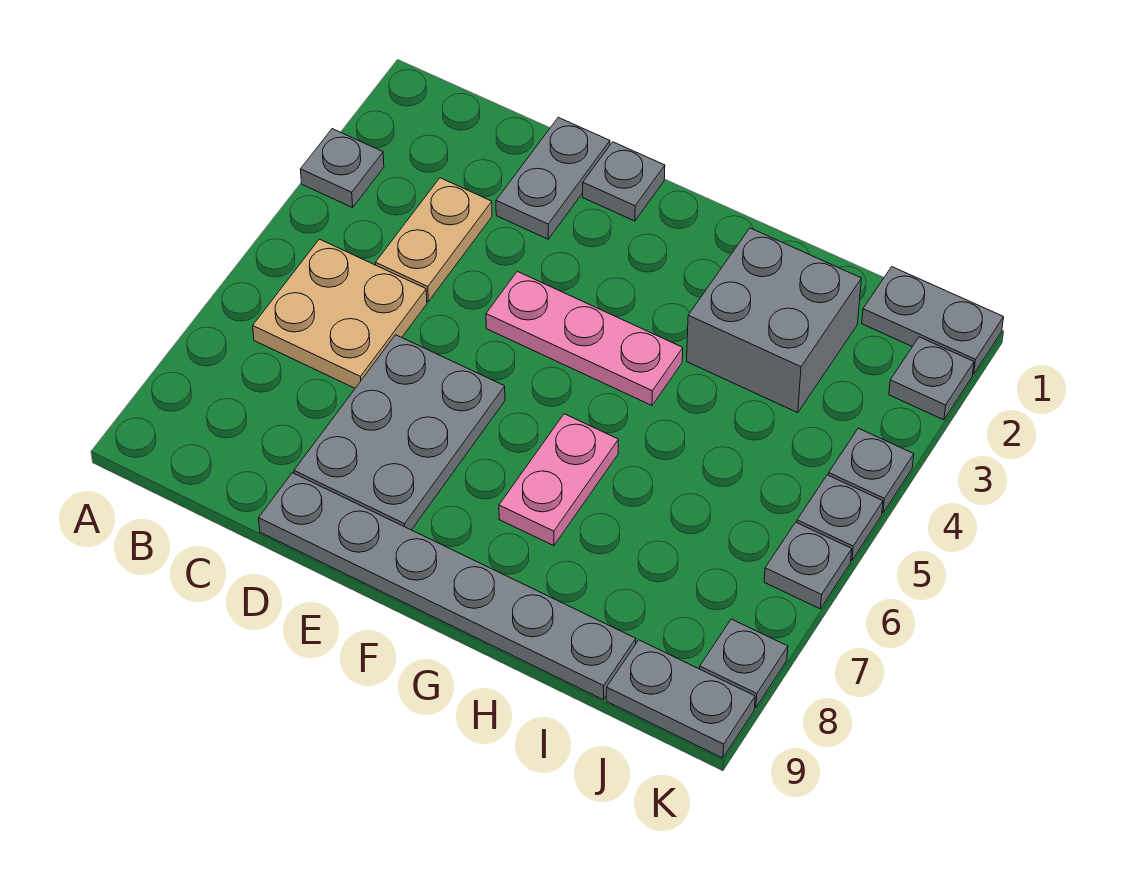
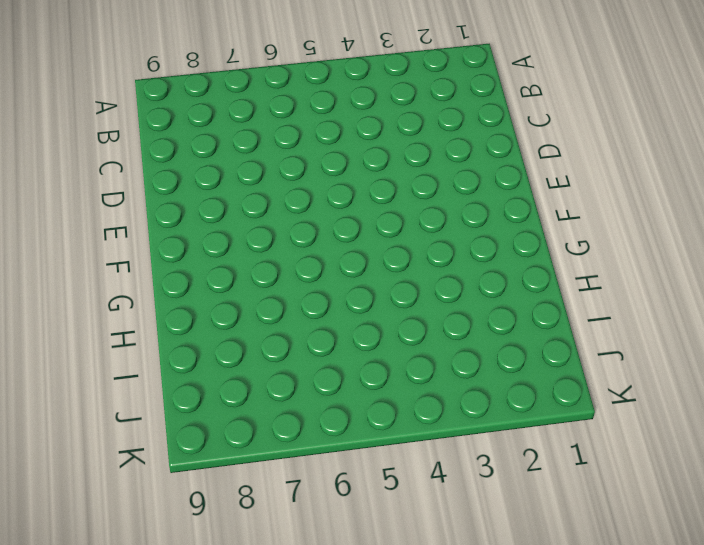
none -> grey plate A3 level 1
none -> tan plate B5:C6 level 1
none -> tan plate C3:C4 level 1

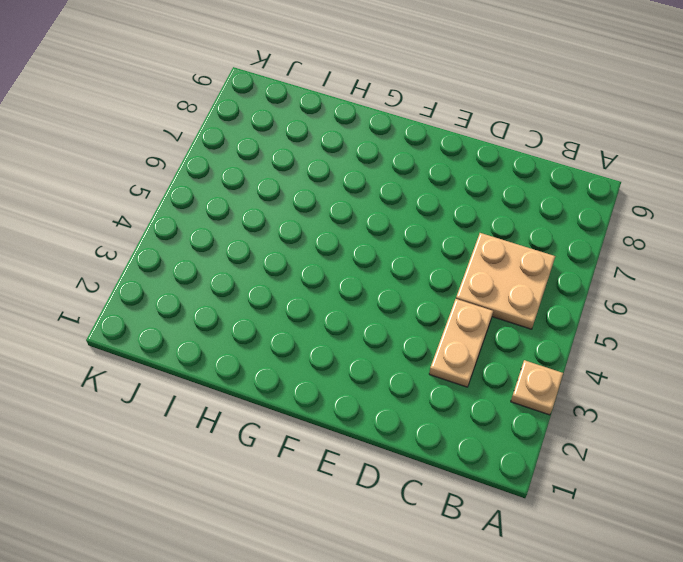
tan plate A3 level 1 -> grey plate A3 level 1
none -> grey plate D1:D2 level 1
none -> grey plate D6:E8 level 1
none -> grey plate D9:I9 level 1

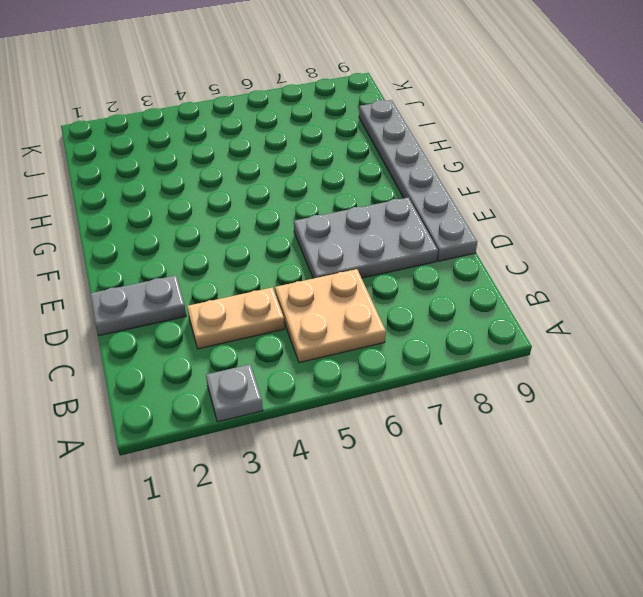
none -> grey plate E1 level 1
none -> pink plate E4:G4 level 1
none -> pink plate G6:G7 level 1

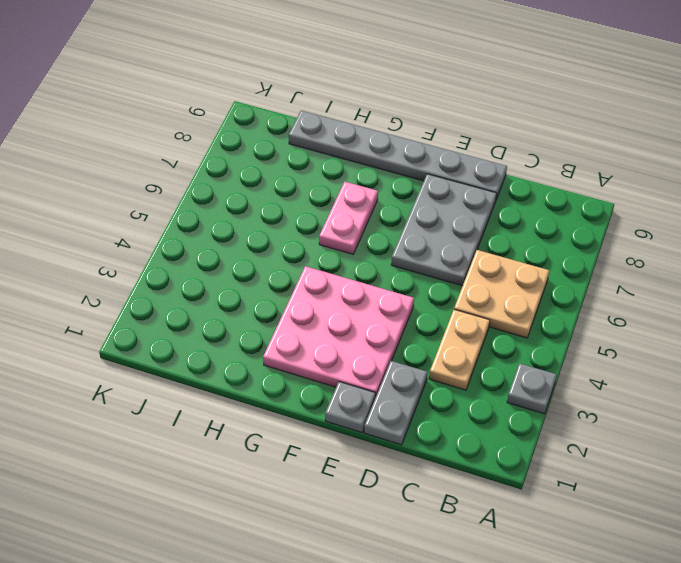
pink plate E2:G4 level 1 -> pink plate E4:G4 level 1
none -> grey brick H2:I3 level 1
none -> grey plate J1:K1 level 1
none -> grey plate J9:K9 level 1

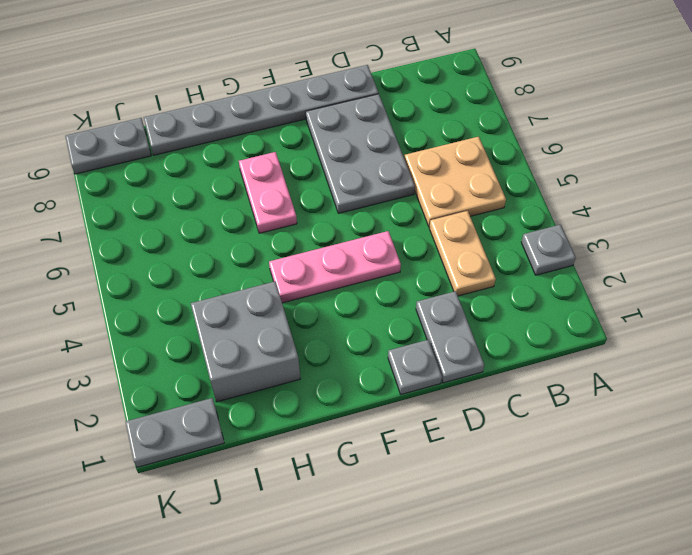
none -> grey plate K2 level 1
none -> grey plate K4 level 1
none -> grey plate K5 level 1

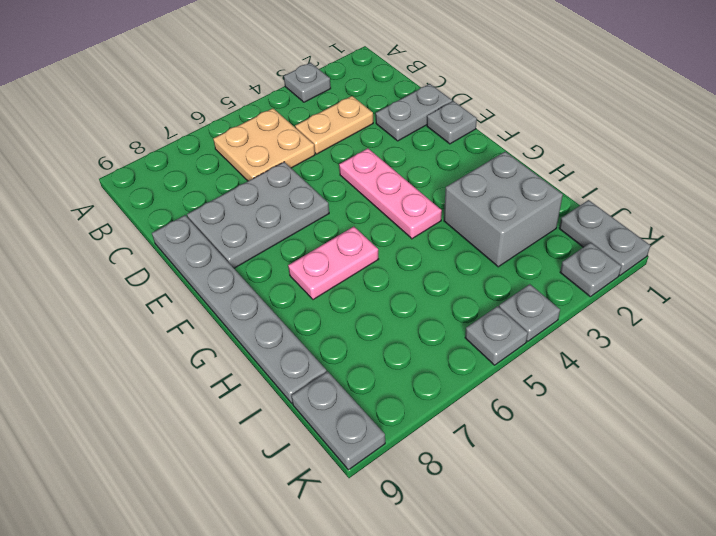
none -> grey plate K6 level 1
none -> grey plate K8 level 1

